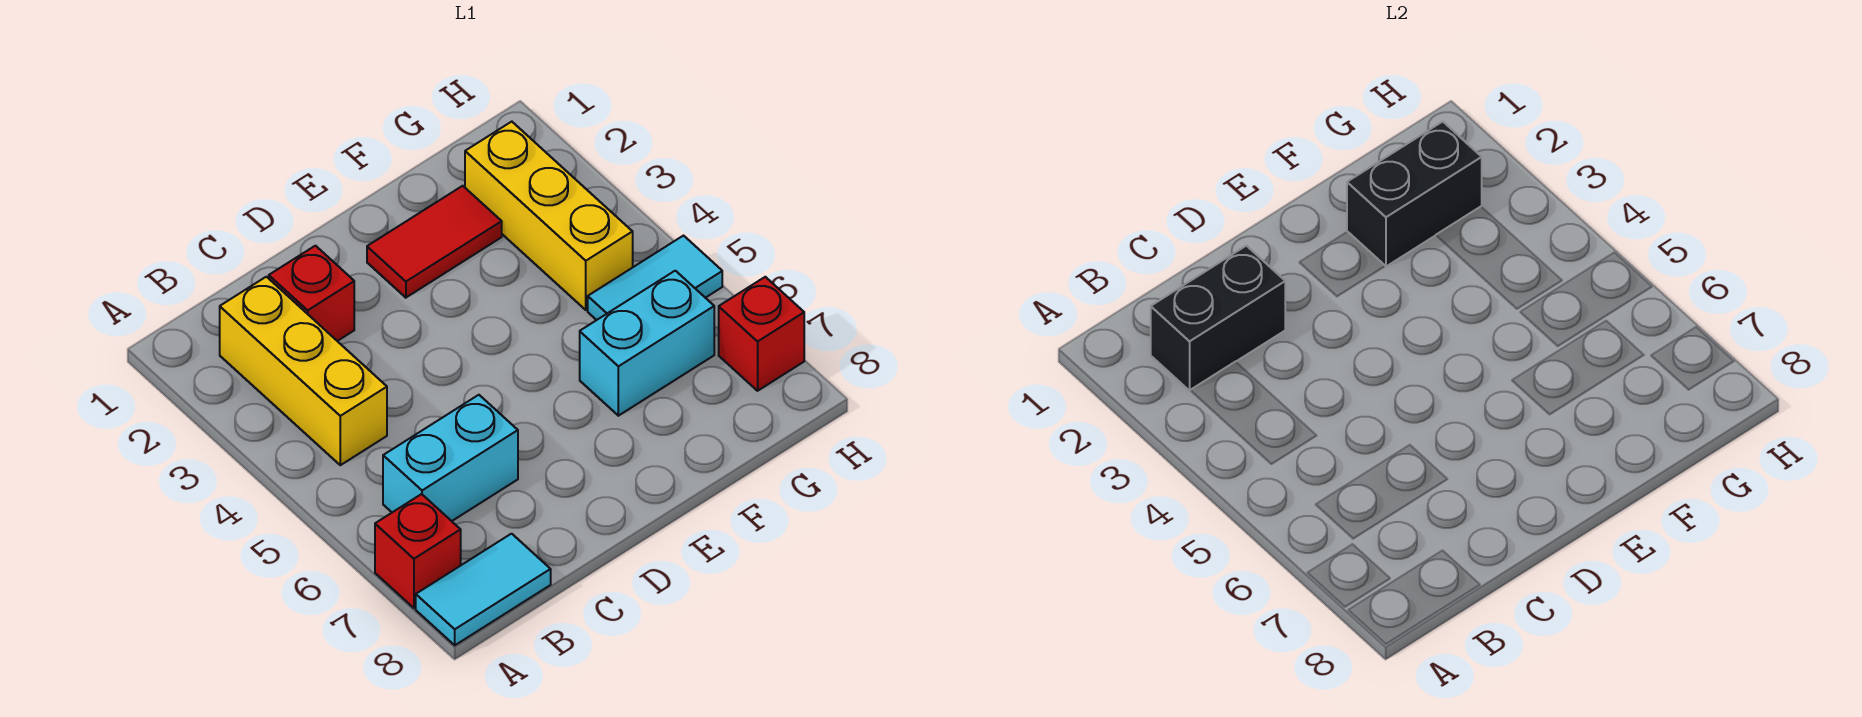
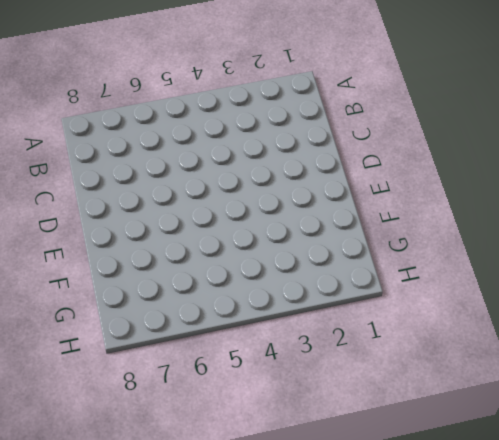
none -> red brick A7 level 1
none -> cyan tile A8:B8 level 1
none -> yellow brick B2:B4 level 1

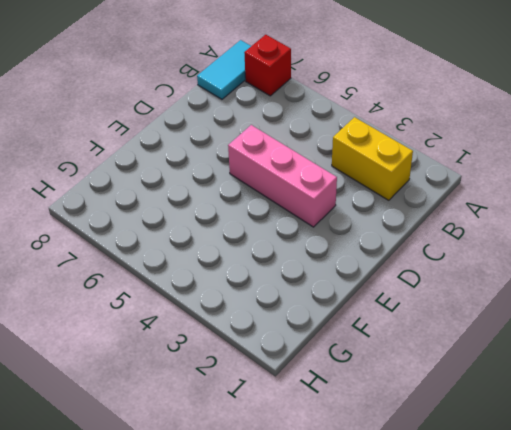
yellow brick B2:B3 level 1 -> yellow brick B2:B4 level 1
pink brick D3:D5 level 1 -> none
none -> cyan brick B6:C6 level 1
none -> red brick C2 level 1
none -> red tile E2:F2 level 1

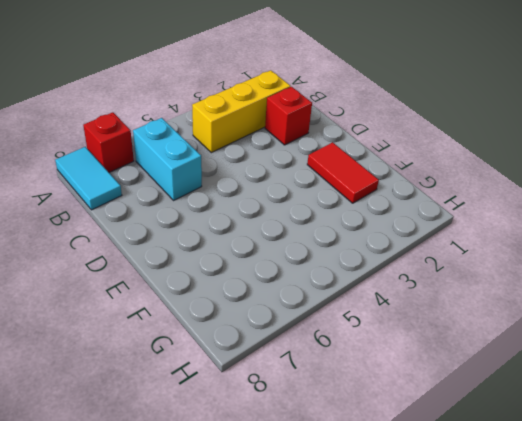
none -> cyan brick F6:G6 level 1
none -> yellow brick G2:G4 level 1
none -> cyan tile G5:H5 level 1

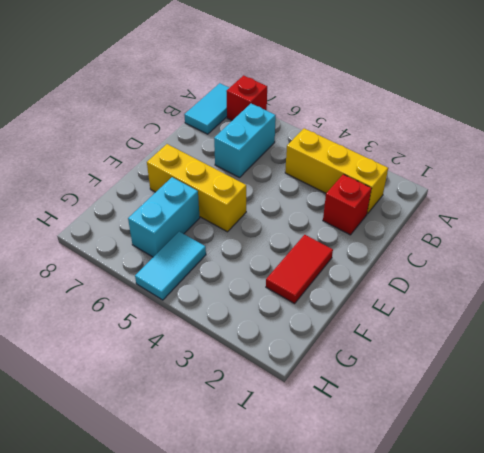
yellow brick E5:E7 level 1 -> yellow brick G2:G4 level 1
none -> red brick H7 level 1
none -> black brick B2:C2 level 2
none -> black brick F2:G2 level 2

